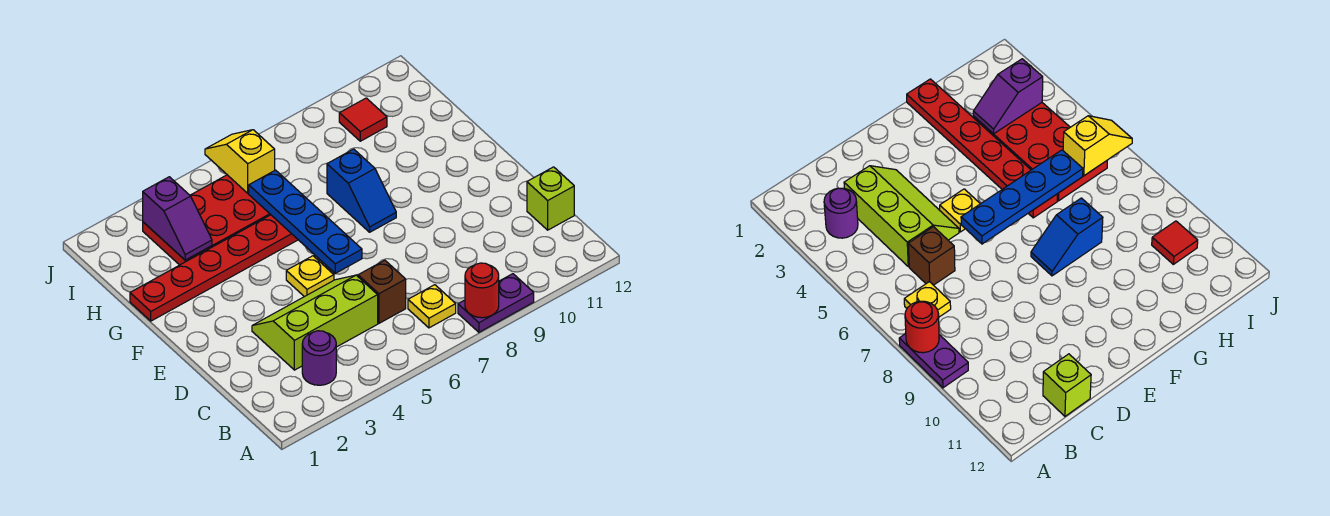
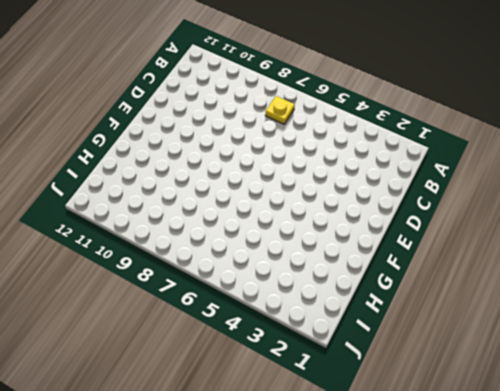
none -> purple plate A8:A9 level 1
none -> purple round brick B3 level 1
none -> lime slope C3:D5 level 1 top C

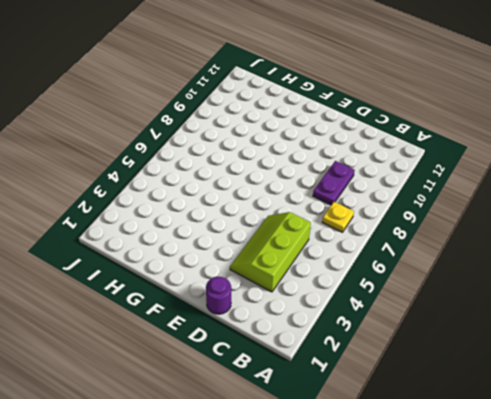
purple plate C8:C9 level 1 -> purple plate A8:A9 level 1
purple round brick D1 level 1 -> purple round brick B3 level 1
none -> brown brick C6 level 1
none -> lime brick C12 level 1
none -> yellow plate E5 level 1

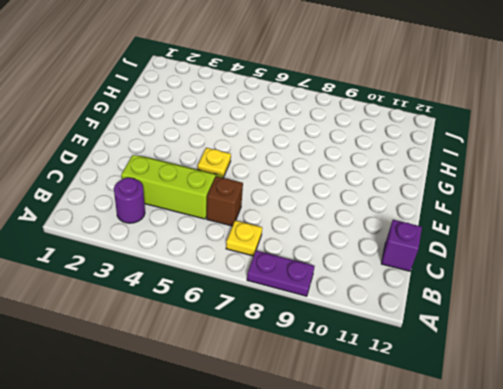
purple brick C12 level 1 -> lime brick C12 level 1
none -> blue slope F8:G8 level 1 top G
none -> red plate G1:G6 level 1
none -> red plate H3:I6 level 1

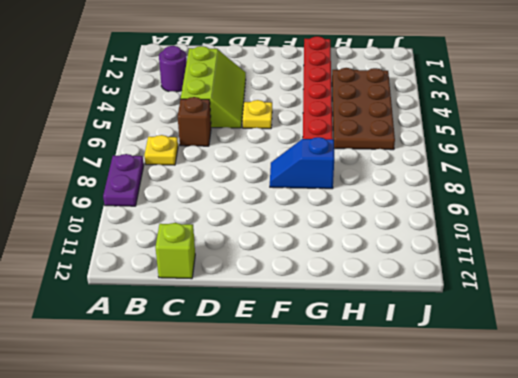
brown plate H3:I6 level 1 -> red plate H3:I6 level 1
none -> red tile I10 level 1
none -> red round brick A8 level 2
none -> blue plate E6:H6 level 2

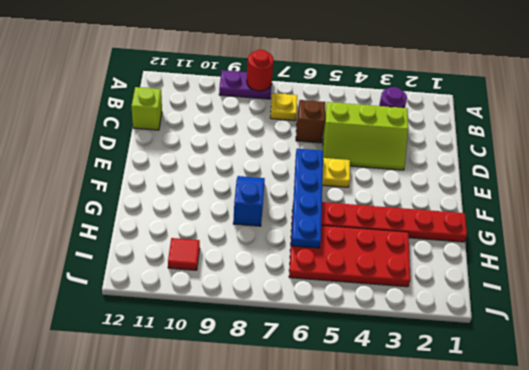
none -> purple slope H3:I3 level 2 top I
none -> yellow slope I6:J6 level 2 top I

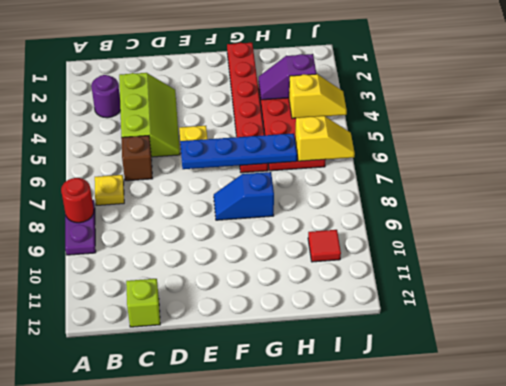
yellow slope I4:J4 level 2 top I -> none

